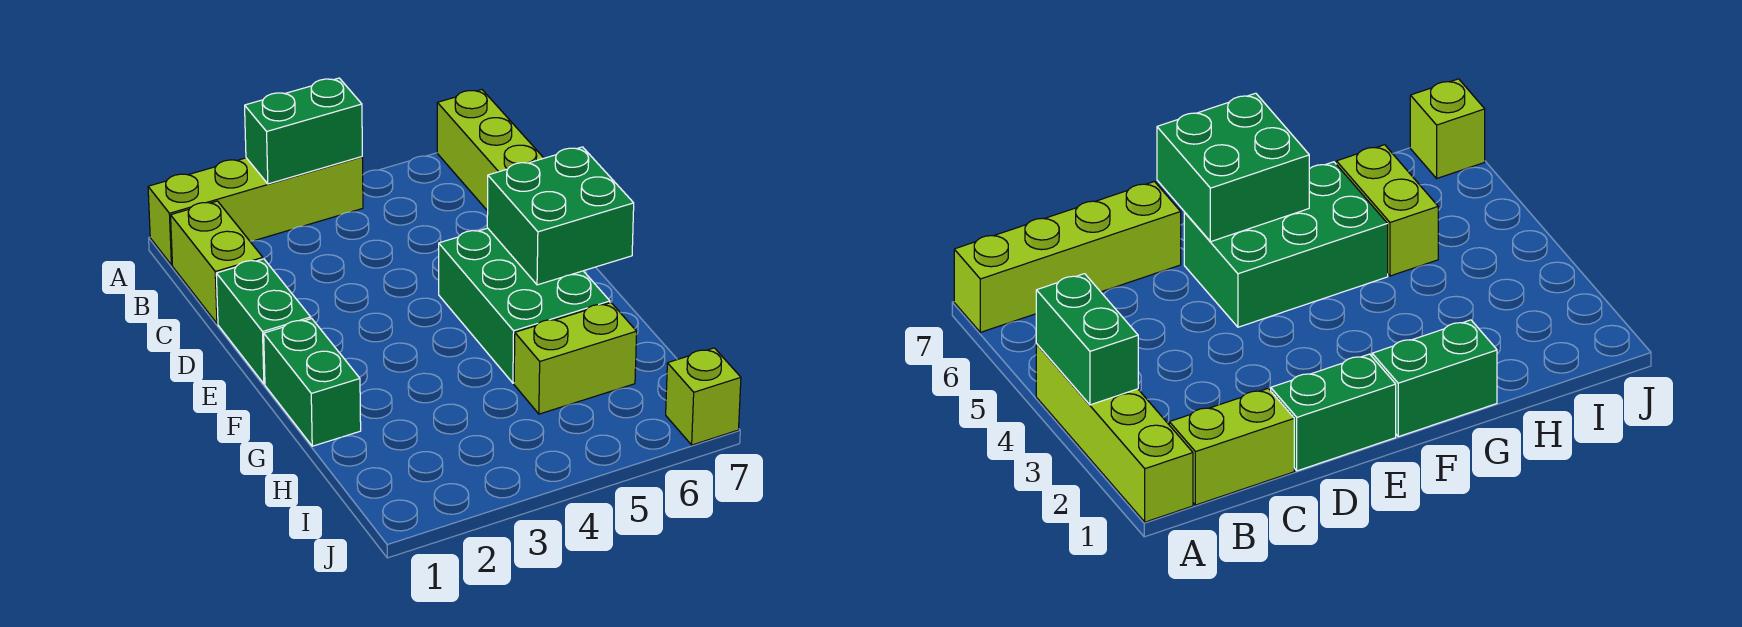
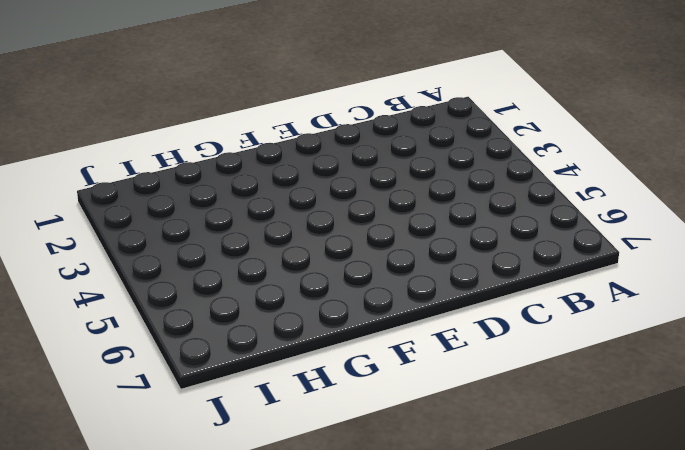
none -> lime brick A1:A4 level 1
none -> lime brick A7:D7 level 1

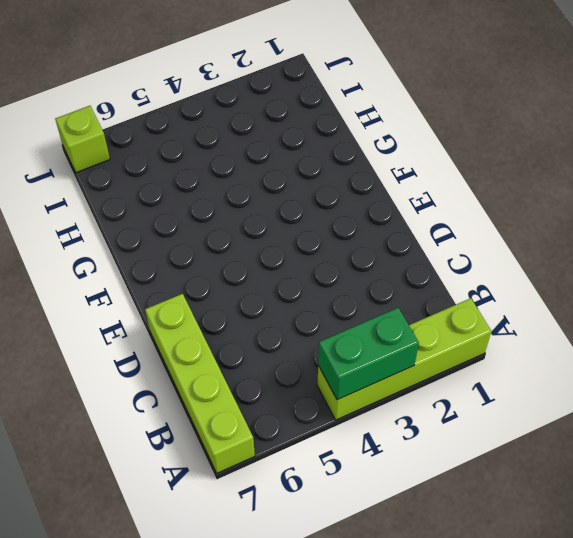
none -> lime brick B1:C1 level 1
none -> green brick D1:E1 level 1

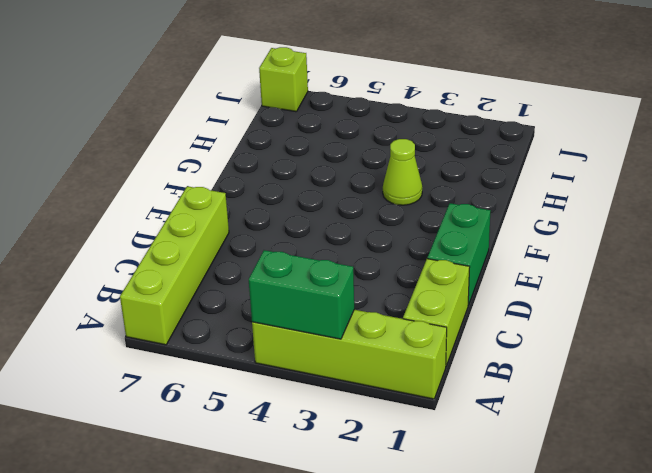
lime cone G3 level 1 -> none
none -> green brick E5:G6 level 1
none -> green brick F1:G1 level 1

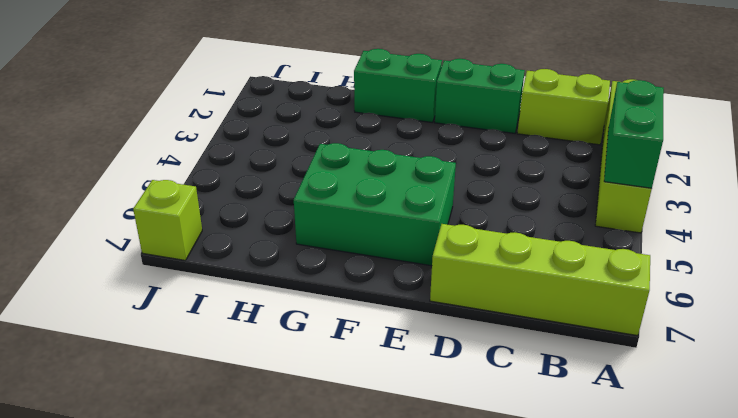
none -> lime brick H5:H6 level 1
none -> green brick E6:F7 level 2

